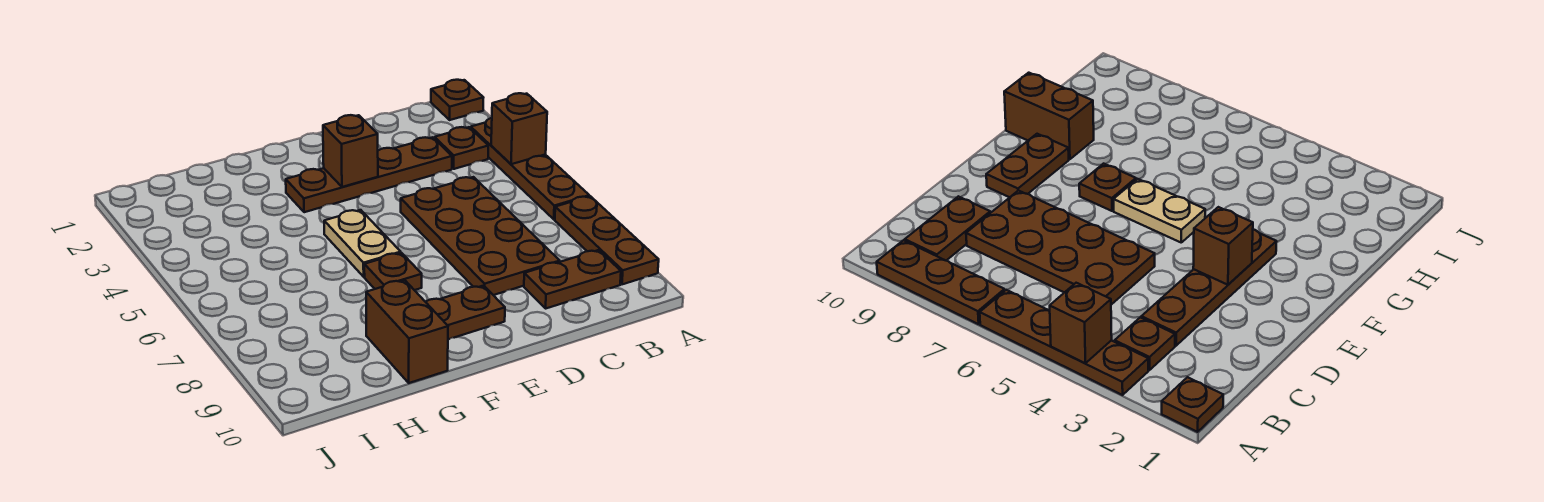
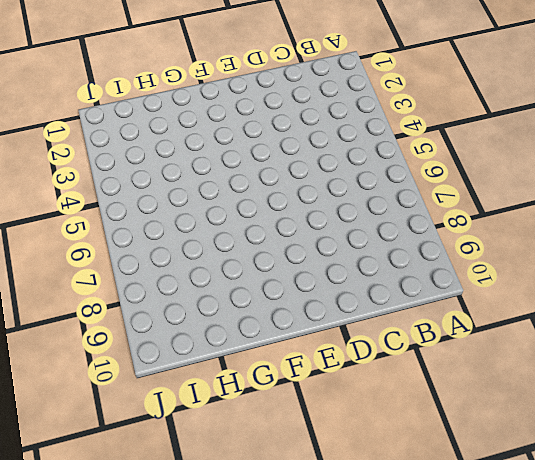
none -> brown plate A1 level 1
none -> brown plate A3:A6 level 1
none -> brown plate A7:A9 level 1

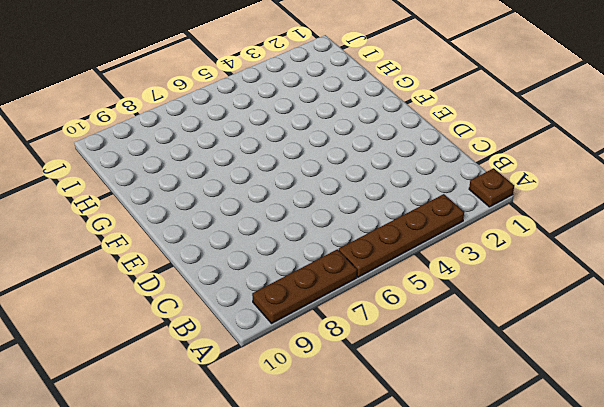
none -> brown plate B3 level 1
none -> brown plate B9:C9 level 1
none -> brown plate C3:F3 level 1

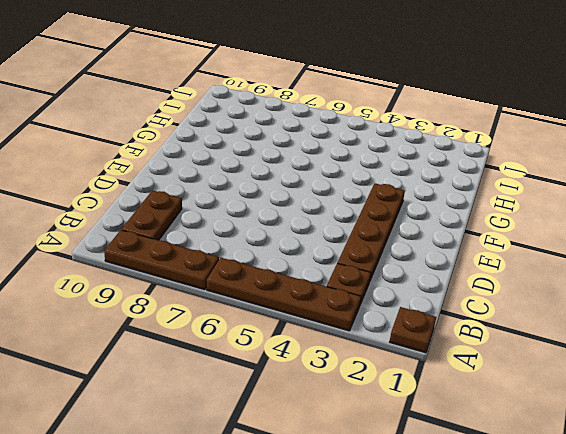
none -> brown plate C5:D8 level 1
none -> brown plate E9:F9 level 1
none -> tan plate F5:F6 level 1

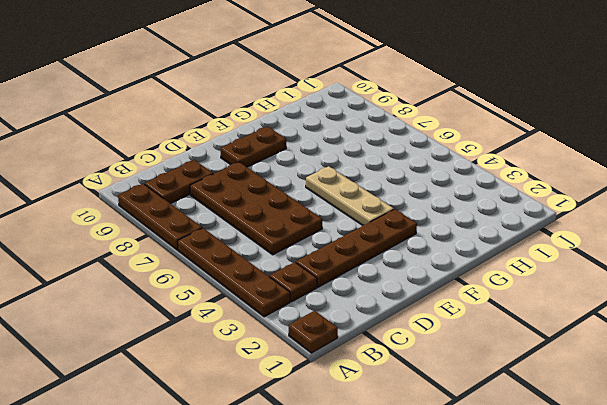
tan plate F4:F6 level 1 -> tan plate F5:F6 level 1
none -> brown plate F7 level 1
none -> brown brick G9:G10 level 1
none -> brown brick A4 level 2

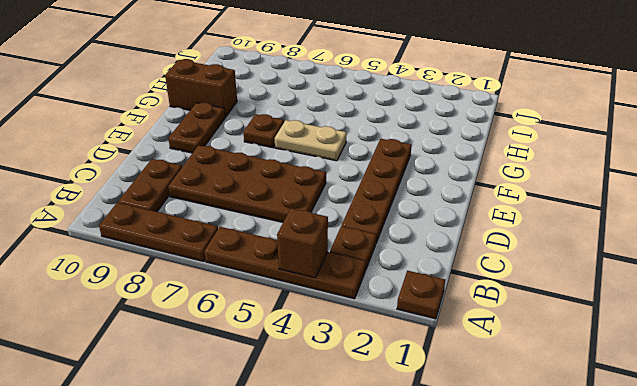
none -> brown brick E3 level 2

